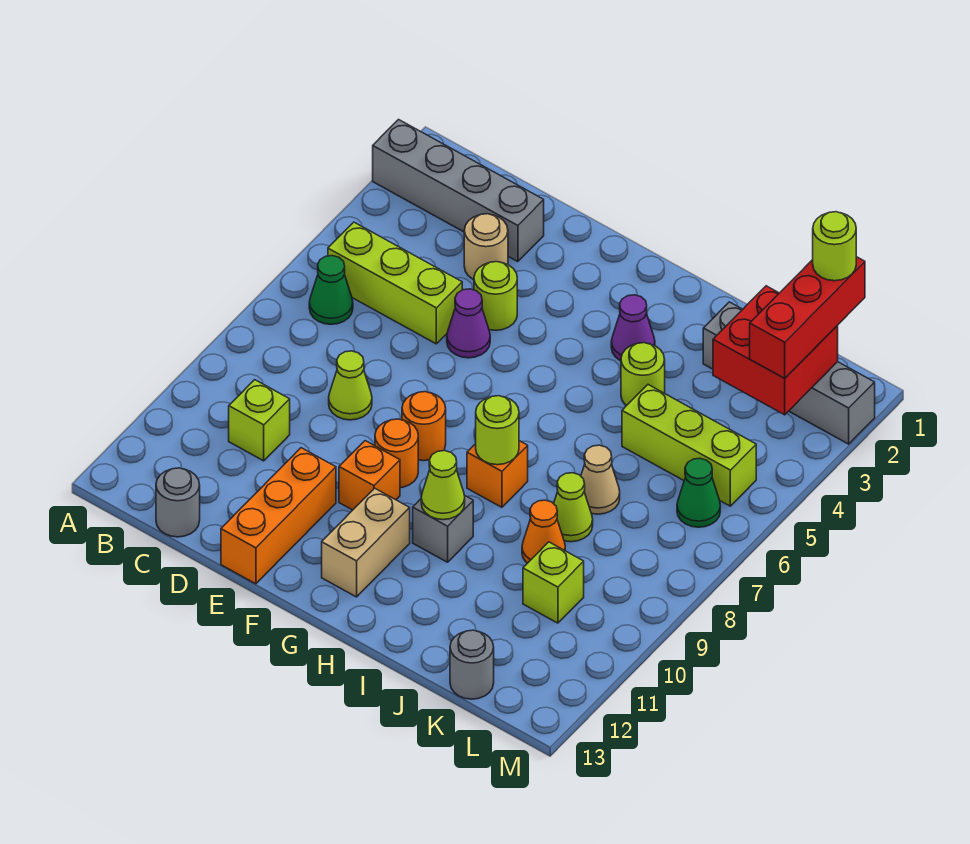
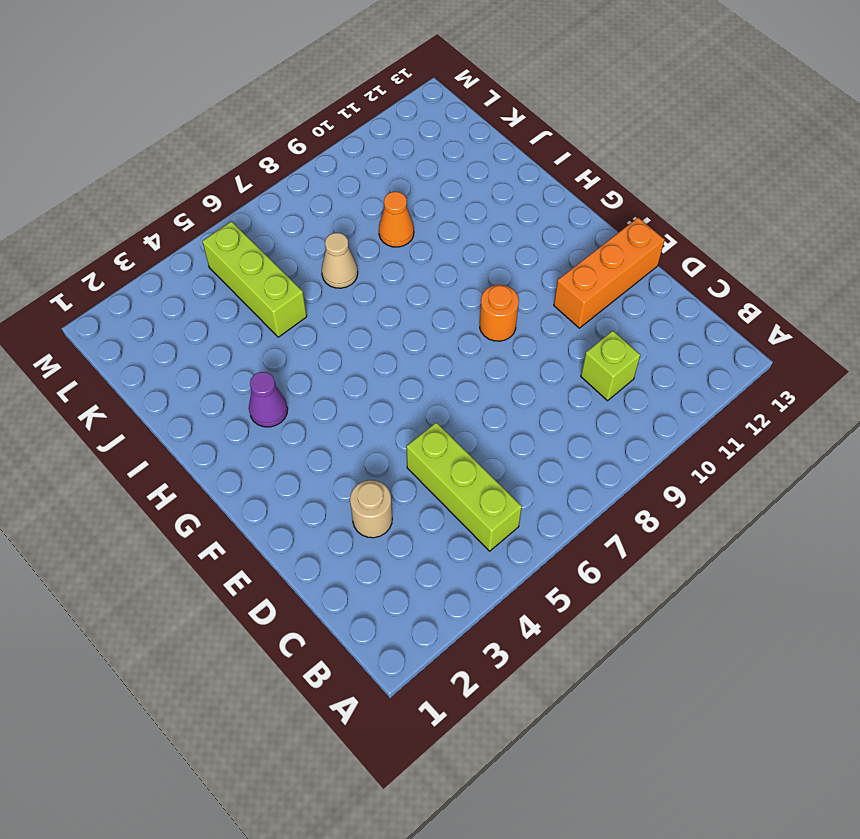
none -> grey brick A2:D2 level 1
none -> green cone B6 level 1
none -> grey round brick C13 level 1
none -> lime cone D8 level 1

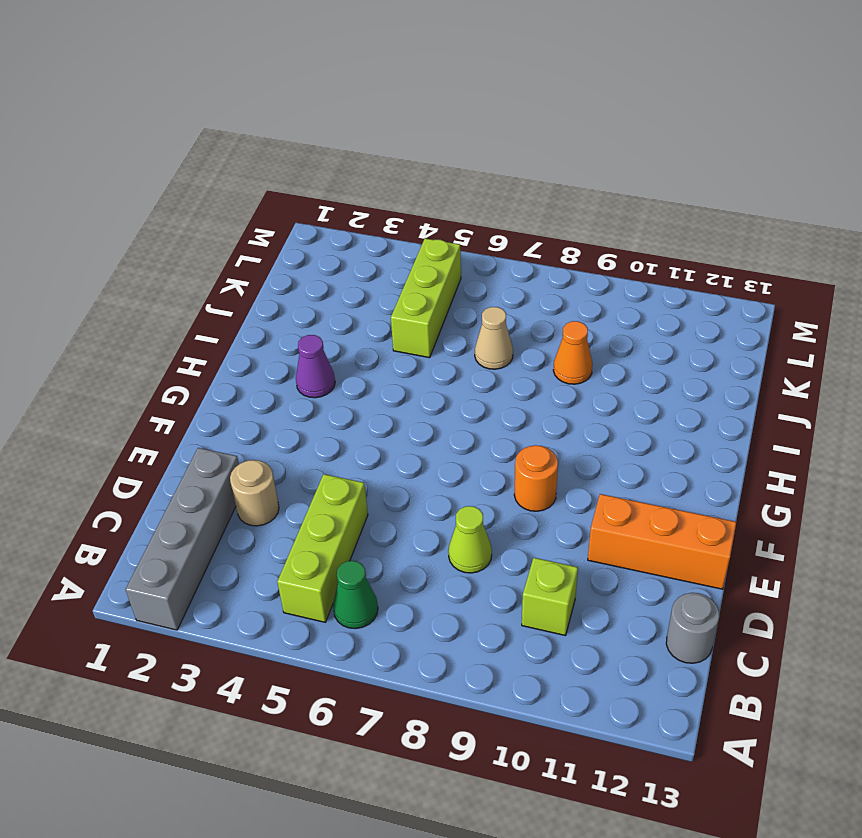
none -> lime round brick E4 level 1
none -> purple cone E5 level 1
none -> orange round brick F8 level 1
none -> orange brick F10 level 1

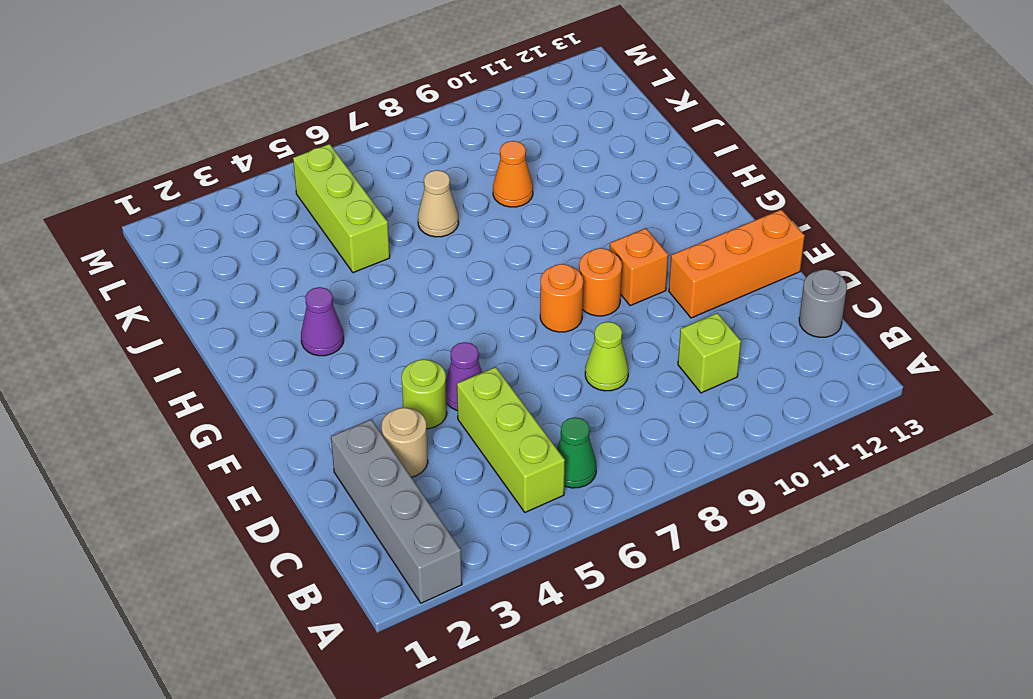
none -> tan brick G11:G12 level 1
none -> orange brick H8 level 1
none -> grey brick H10 level 1
none -> lime round brick I4 level 1

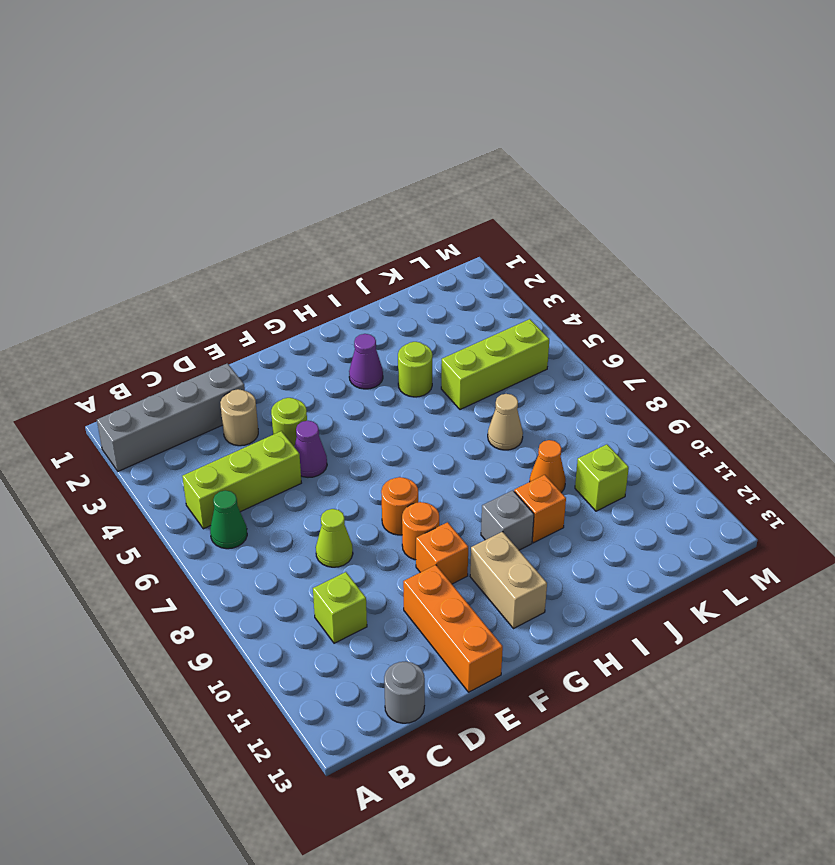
orange brick I10 level 1 -> orange brick H8 level 1
none -> grey brick J2:M2 level 1
none -> lime cone J8 level 1
none -> grey round brick K13 level 1
none -> green cone L6 level 1

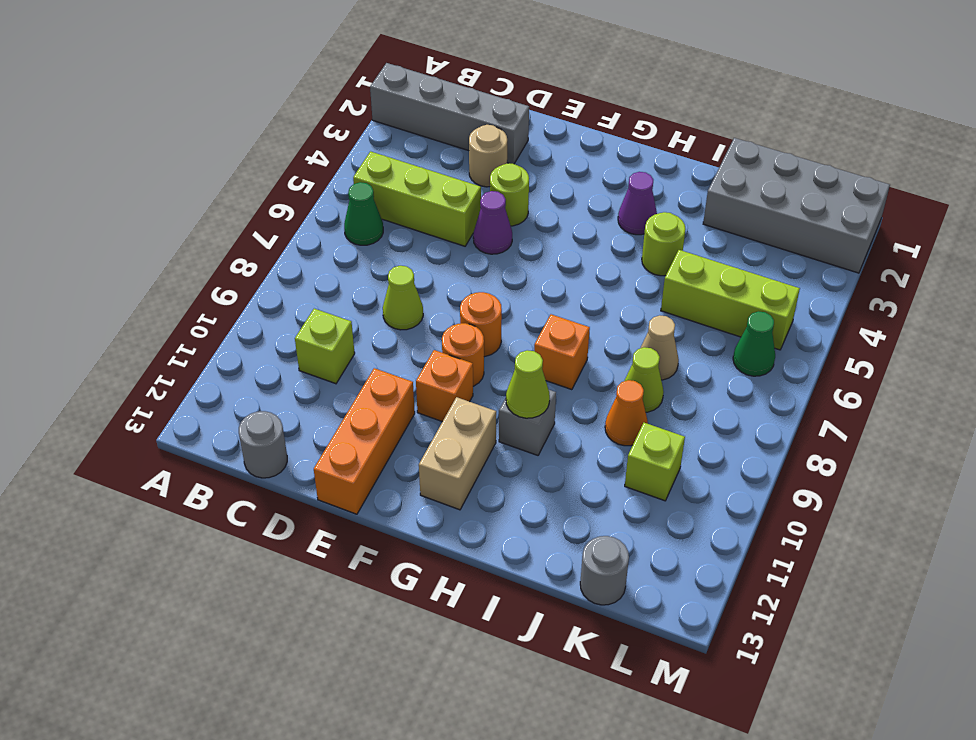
grey brick J1:M2 level 1 -> grey brick J2:M2 level 1
none -> lime round brick H8 level 2
none -> red brick K2:L3 level 2
none -> red brick L1:L3 level 3
none -> lime round brick L1 level 4

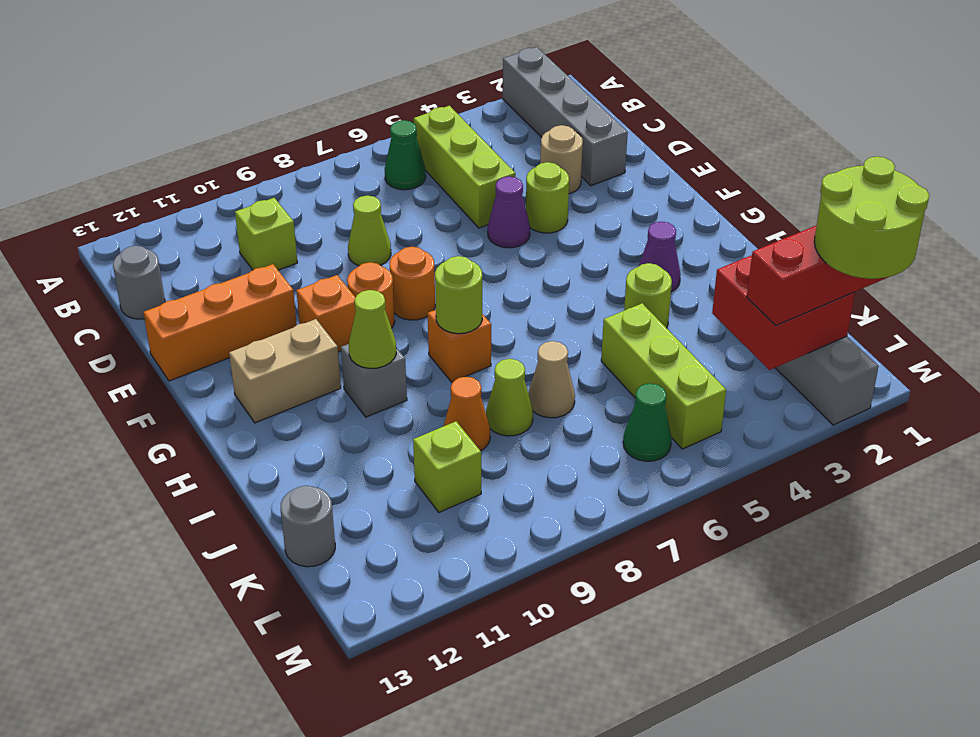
lime round brick L1:M2 level 4 -> lime round brick L1 level 4

